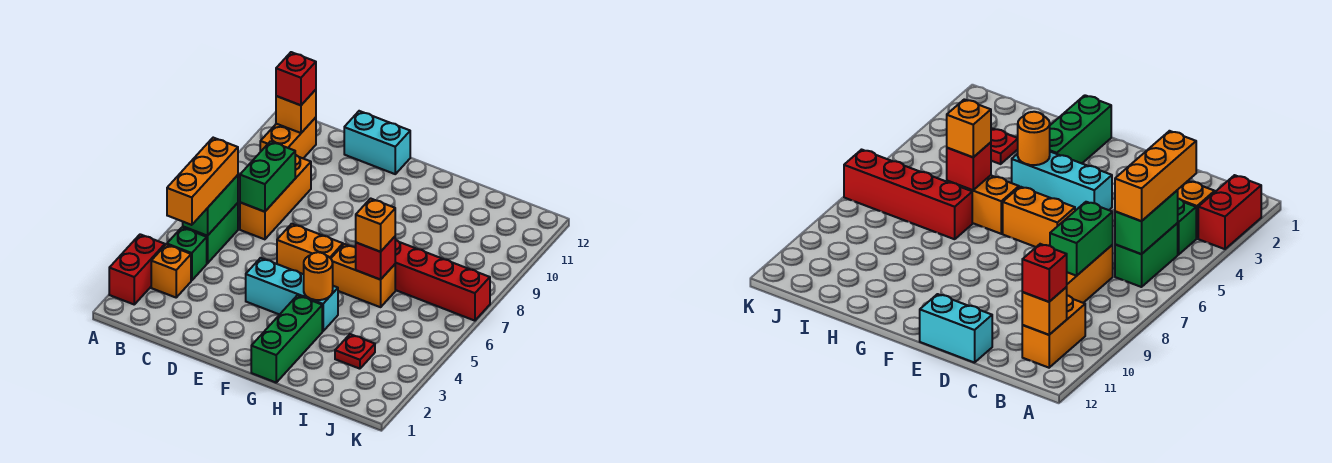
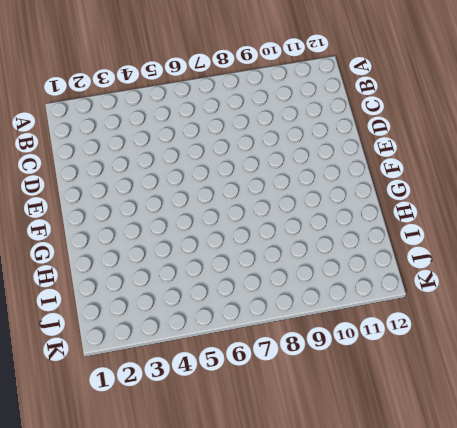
none -> red brick A2:A3 level 1
none -> orange brick B3 level 1
none -> green brick B4 level 1

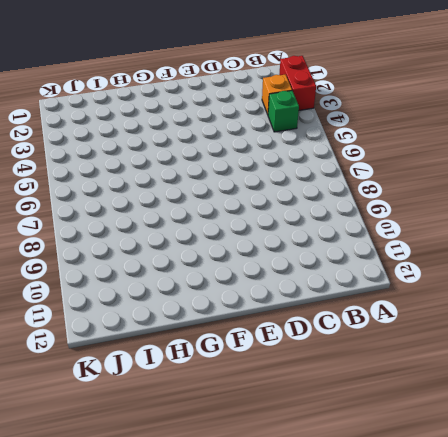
none -> green brick B5:B6 level 1
none -> orange brick B10:B11 level 1
none -> orange brick C7:C9 level 1

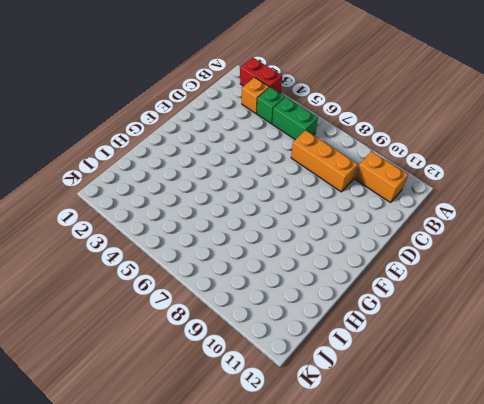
none -> cyan brick D12:E12 level 1
none -> cyan brick E4:G4 level 1
none -> orange brick E6:F6 level 1

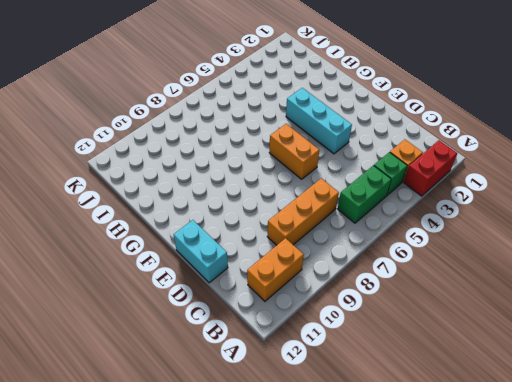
none -> green brick G1:G3 level 1
none -> orange brick G6:H6 level 1
none -> red brick H7:K7 level 1

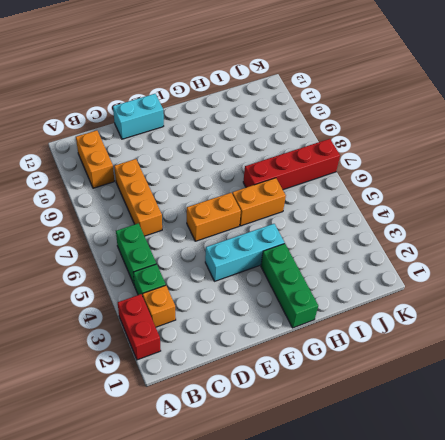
none -> red plate I3 level 1
none -> green brick B5:B6 level 2
none -> orange brick B11 level 2

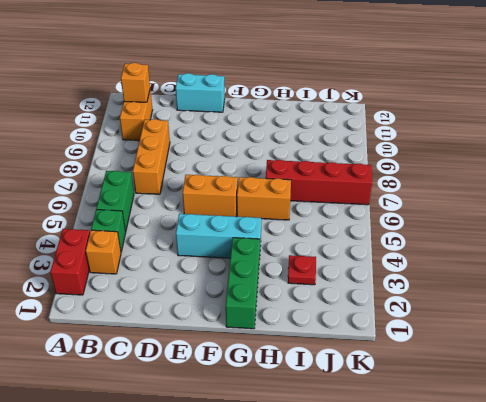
none -> green brick B5:B6 level 2
none -> green brick C7:C8 level 2
none -> orange round brick G4 level 2

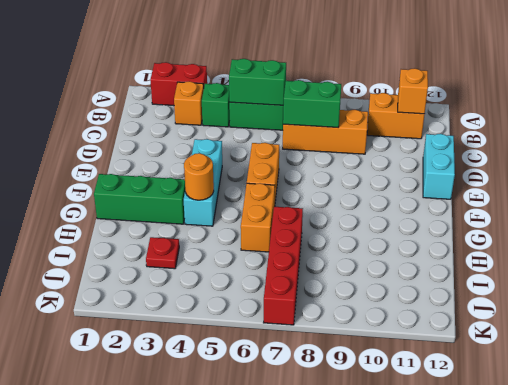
none -> red brick H6 level 2
none -> orange brick B4:B6 level 3
none -> red brick B11 level 3

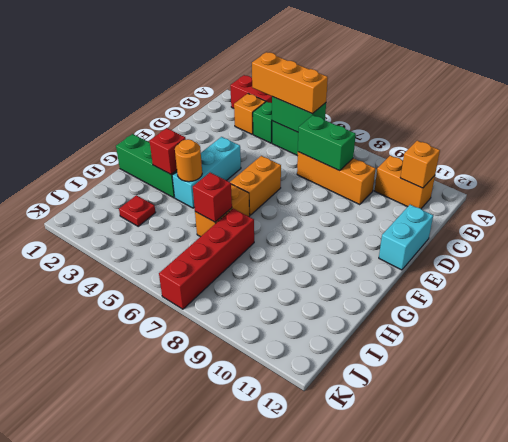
red brick G3 level 2 -> red brick B11 level 3
none -> orange brick H6 level 3

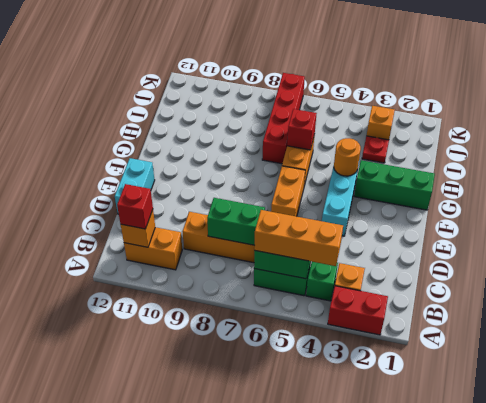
orange brick J3 level 1 -> orange brick H6 level 3

